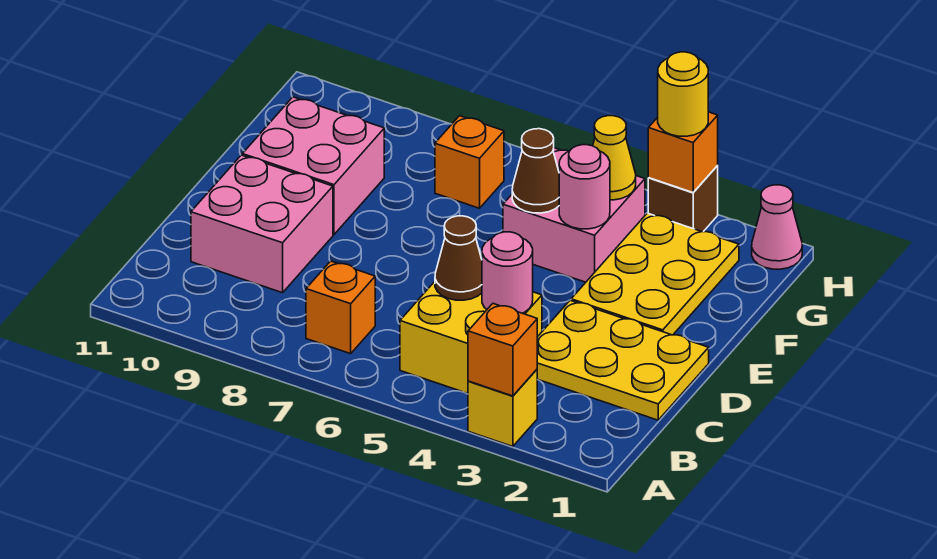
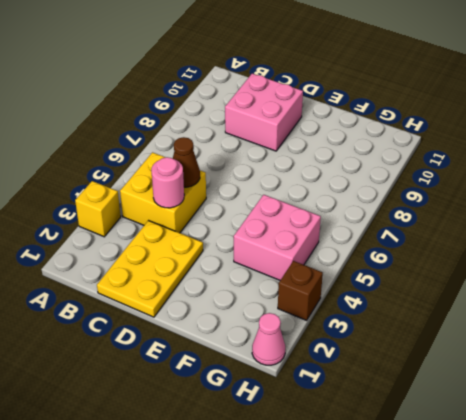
none -> orange brick B7 level 1
none -> yellow plate E2:G3 level 1
none -> pink brick E9:F10 level 1

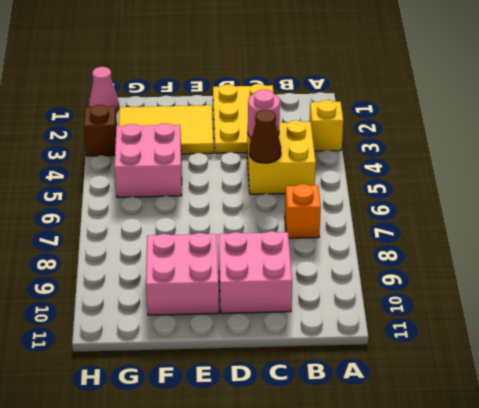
yellow tile E2:G3 level 1 -> yellow plate E2:G3 level 1
none -> orange brick G7 level 1
none -> orange brick A3 level 2
none -> pink round brick F4 level 2

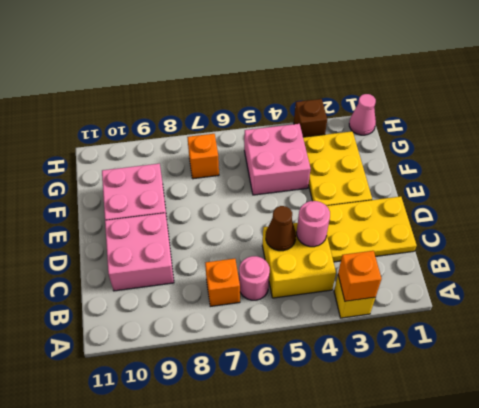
pink round brick B6 level 1 -> pink round brick F4 level 2
none -> brown cone F5 level 2
none -> yellow cone G4 level 2
none -> orange brick H3 level 2

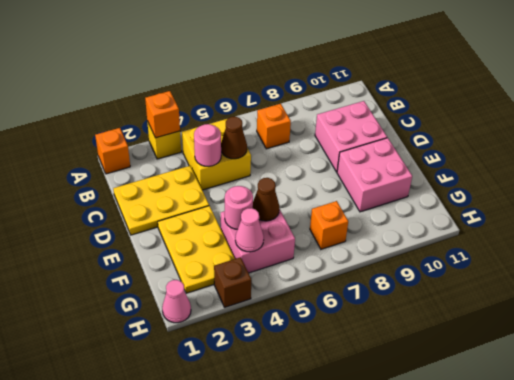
orange brick A1 level 1 -> orange brick H3 level 2
pink cone G4 level 2 -> yellow cone G4 level 2
none -> yellow round brick H3 level 3

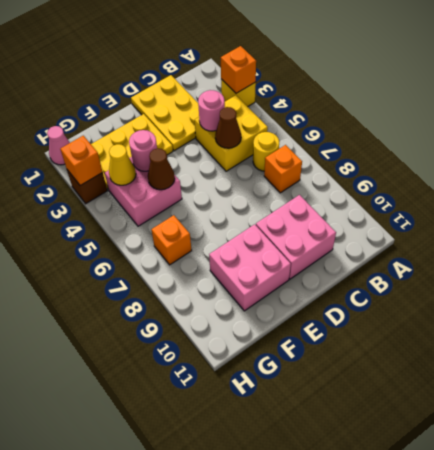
yellow round brick B6 level 1 -> yellow round brick H3 level 3

